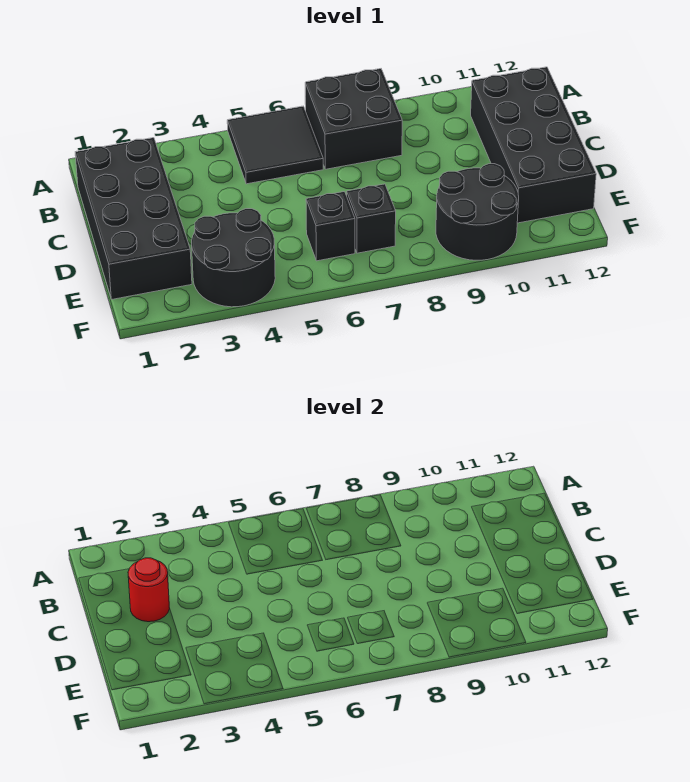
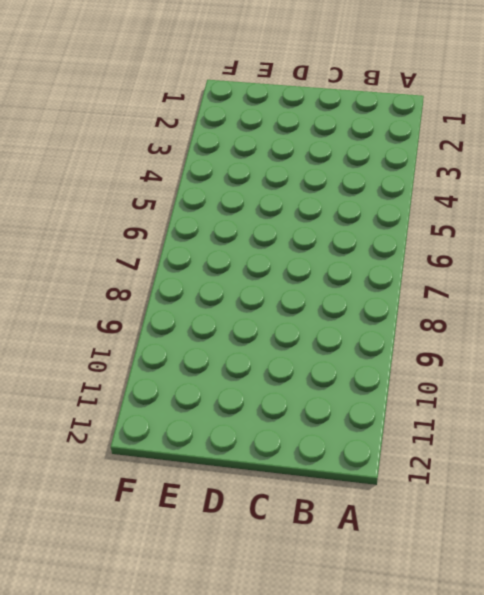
none -> black tile A5:B6 level 1
none -> black brick A7:B8 level 1

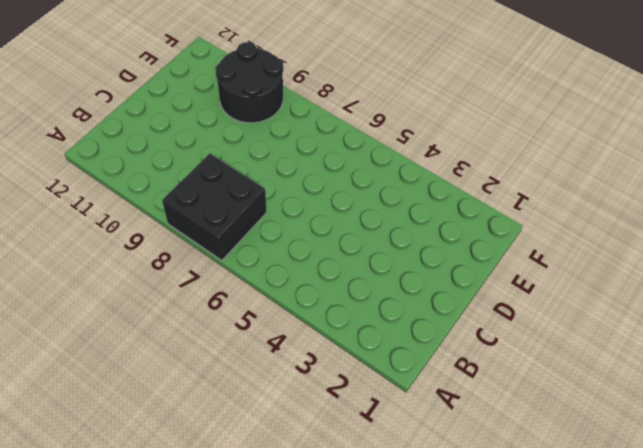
none -> black tile A5:B6 level 1
none -> black brick B1:E2 level 1

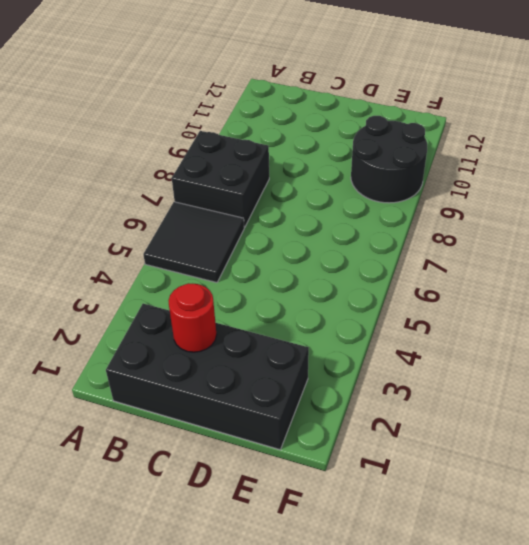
none -> black brick B11:E12 level 1
none -> black round brick E3:F4 level 1

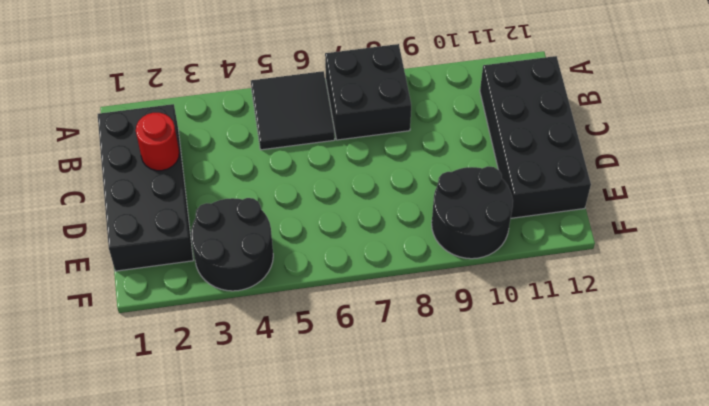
none -> black brick E6 level 1
none -> black brick E7 level 1

